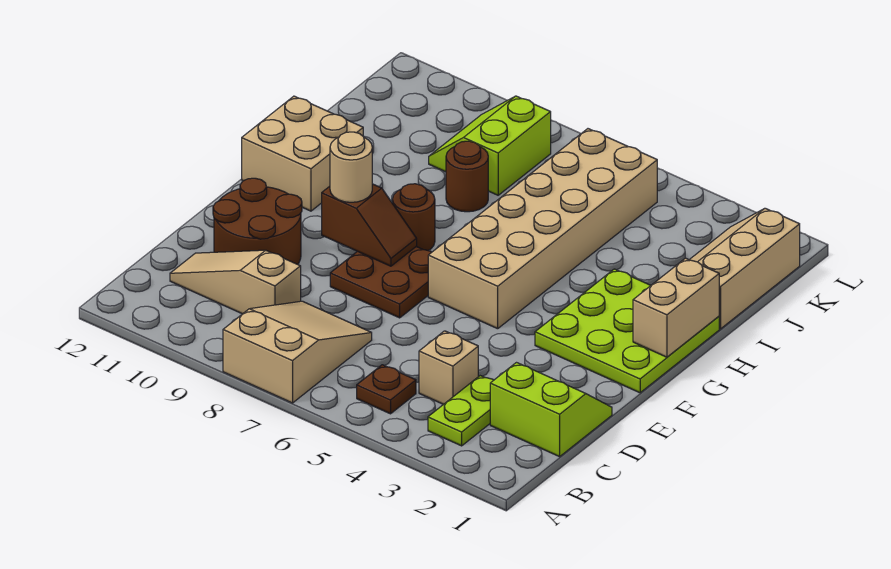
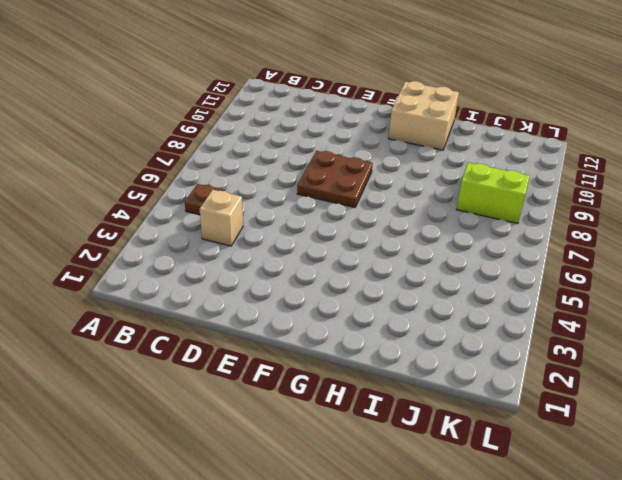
none -> tan slope A7:C8 level 1 top A
none -> lime plate B3:C3 level 1
none -> lime slope C1:D2 level 1 top C

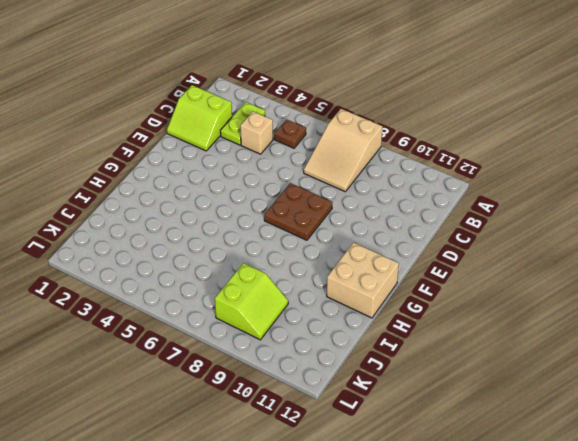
none -> tan slope C9:C11 level 1 top 9
none -> brown round brick D10:E11 level 1
none -> lime plate F1:H3 level 1

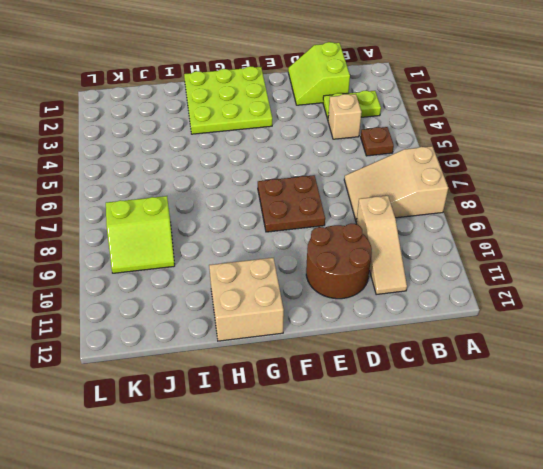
none -> tan brick F5:K6 level 1
none -> brown round brick G8 level 1
none -> tan slope I1:K2 level 1 top 1

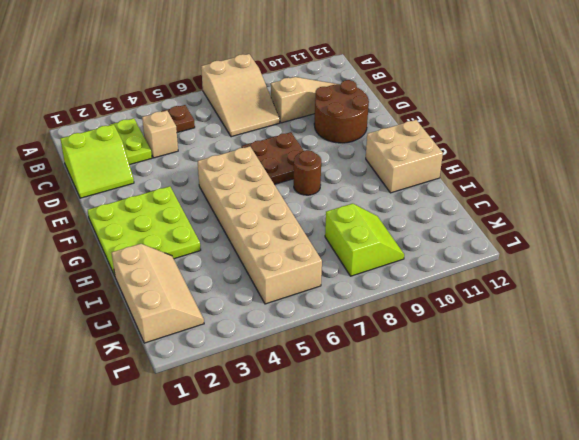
none -> brown round brick I8 level 1
none -> brown slope F8:F9 level 2 top 9
none -> tan brick G1:H1 level 2

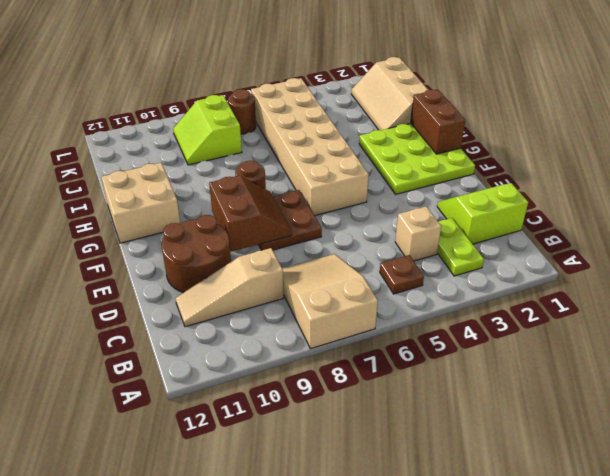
brown slope E8:F9 level 2 top 9 -> brown slope F8:F9 level 2 top 9
brown brick G1:H1 level 2 -> tan brick G1:H1 level 2
brown round brick K7 level 1 -> brown round brick I8 level 1
none -> tan round brick F9 level 3

